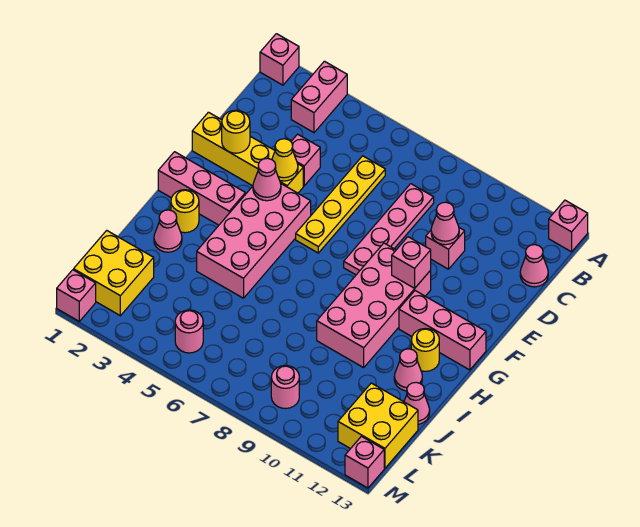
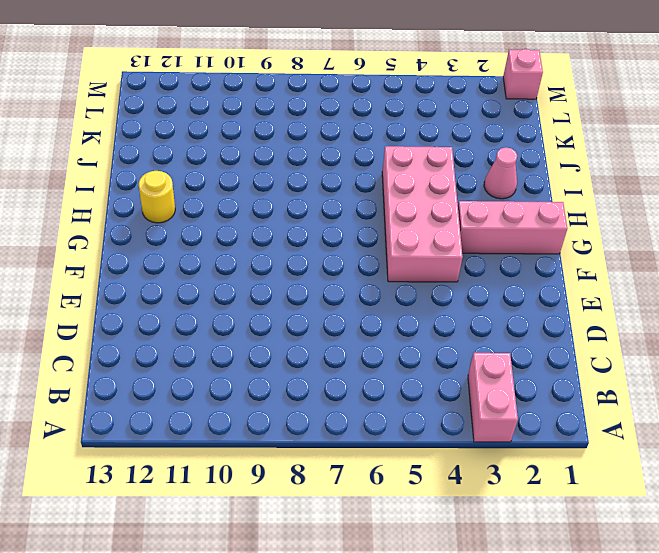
none -> pink brick A1 level 1
none -> pink brick A13 level 1
none -> yellow plate C6:F6 level 1

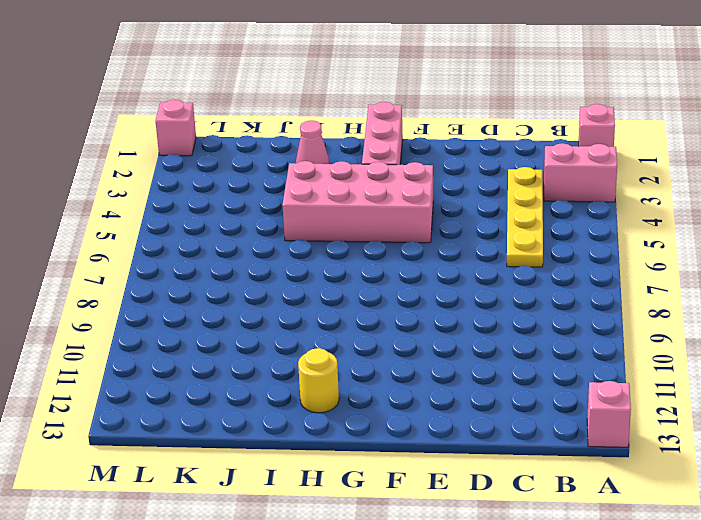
yellow plate C3:C6 level 1 -> yellow plate C6:F6 level 1
none -> pink plate C8:F8 level 1
none -> pink cone C13 level 1
none -> pink brick D4 level 1

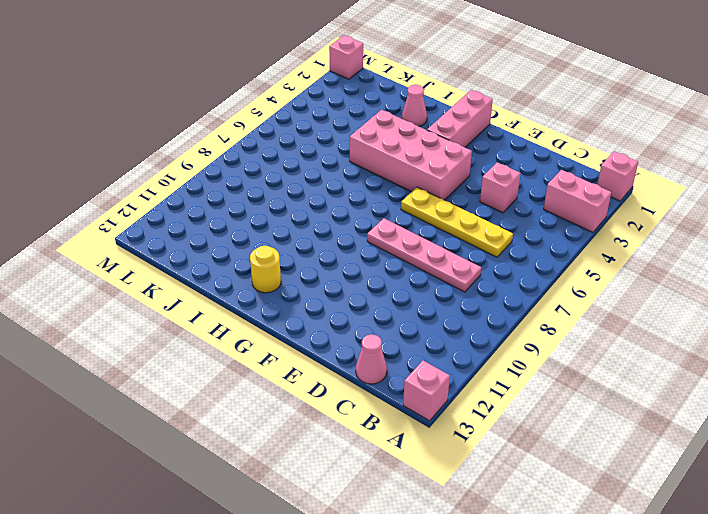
none -> pink brick D10 level 1
none -> yellow brick E1:E4 level 1
none -> pink brick F9:I10 level 1

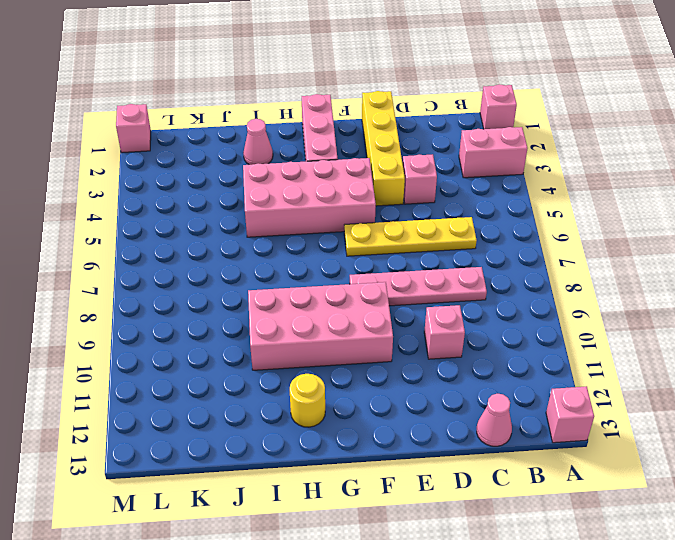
none -> pink brick G11:G13 level 1
none -> yellow round brick H2 level 1
none -> pink cone I12 level 1

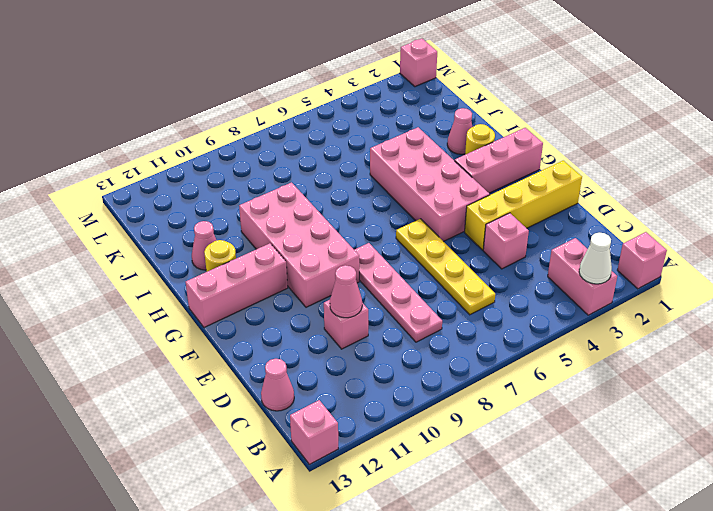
white cone A3 level 2 -> none
none -> pink cone J13 level 1
none -> yellow brick K1:L2 level 1
none -> yellow brick K12:L13 level 1

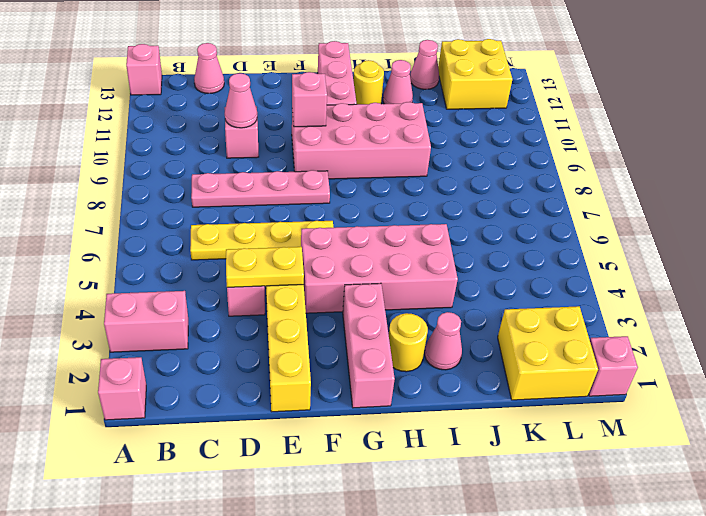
yellow plate D4:E4 level 2 -> yellow cone E4 level 2
none -> pink round brick L5 level 1
none -> pink round brick L9 level 1
none -> pink brick M13 level 1

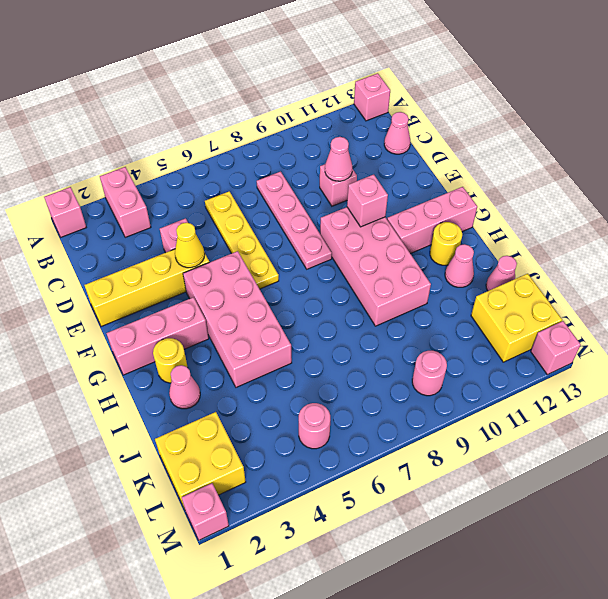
none -> yellow round brick E2 level 2
none -> pink cone F4 level 2

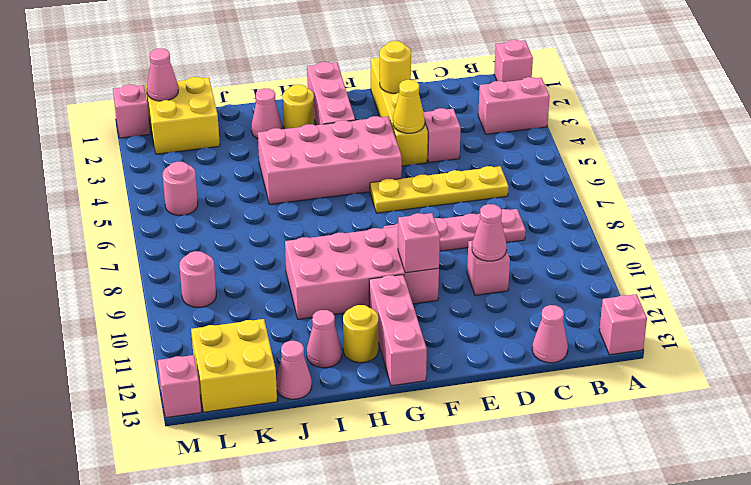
pink cone L1 level 2 -> pink cone F4 level 2

